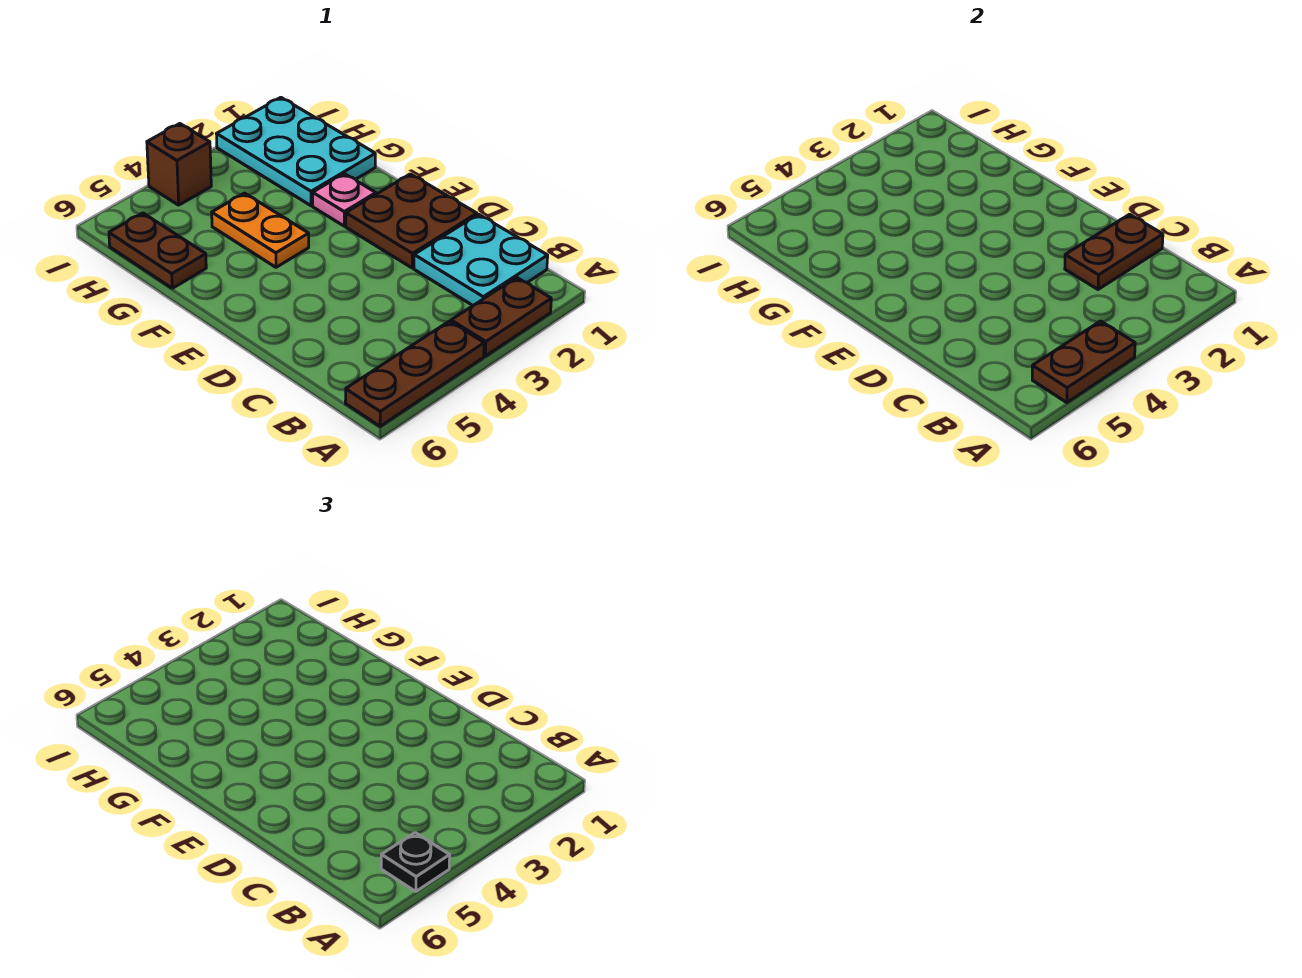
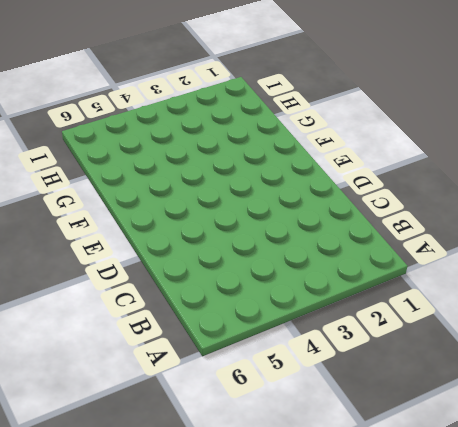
none -> brown plate A2:A3 level 1
none -> brown plate A4:A6 level 1
none -> cyan plate B1:C2 level 1

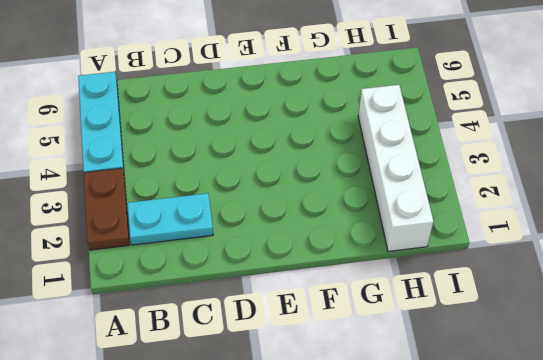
cyan plate A4:A6 level 1 -> brown plate A4:A6 level 1
cyan plate B2:C2 level 1 -> cyan plate B1:C2 level 1
white brick H1:H4 level 1 -> cyan plate G1:I2 level 1
none -> brown plate D1:E2 level 1
none -> pink plate F2 level 1
none -> orange plate F4:G4 level 1

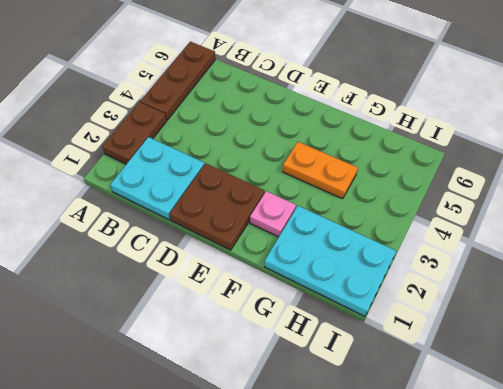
none -> brown plate G6:H6 level 1
none -> brown brick I4 level 1
none -> brown plate A4:A5 level 2

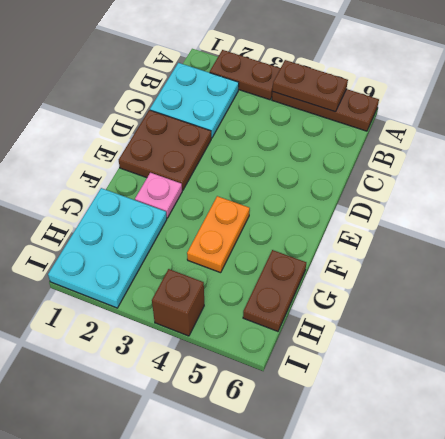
none -> brown plate C1:C2 level 2
none -> black plate A5 level 3

